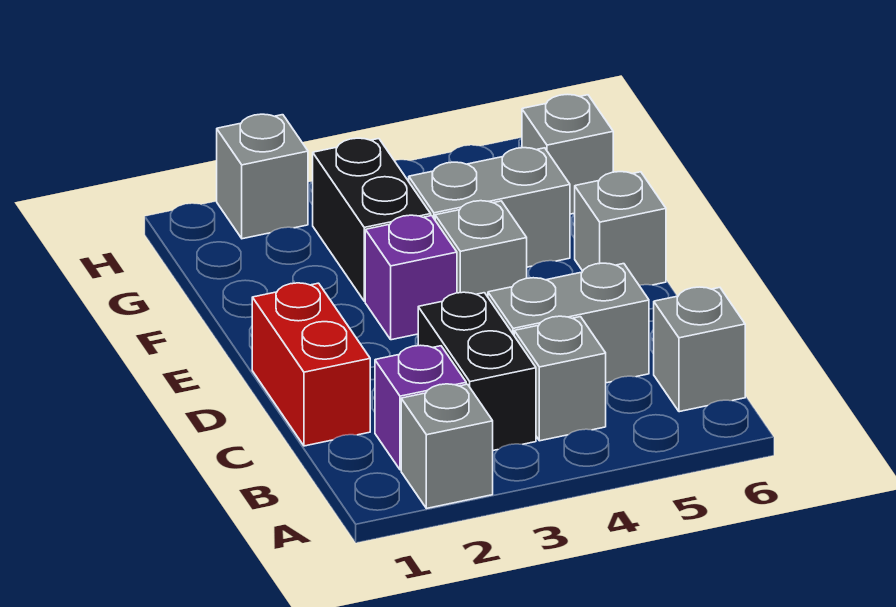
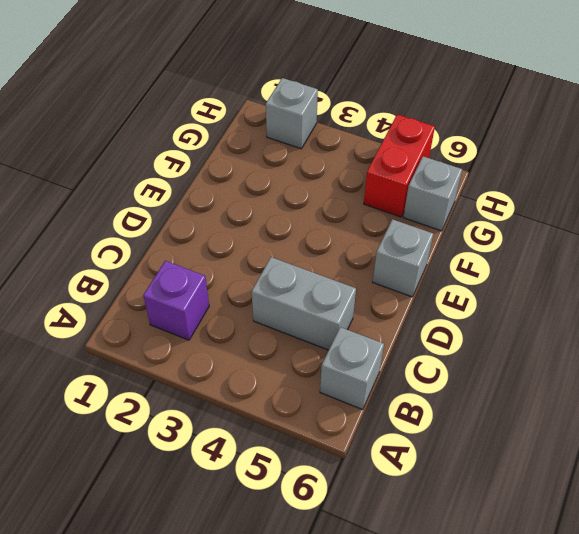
red brick G5:H5 level 1 -> red brick C1:D1 level 1
none -> grey brick A2 level 1
none -> black brick B3:C3 level 1
none -> grey brick B4 level 1

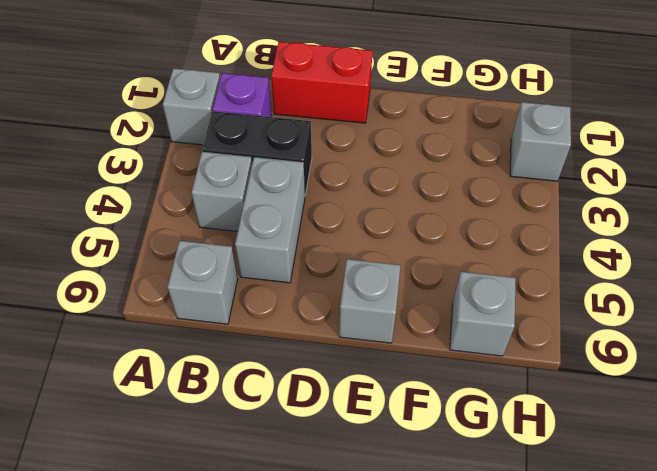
none -> purple brick E3 level 1
none -> grey brick E4 level 1
none -> black brick F3:G3 level 1

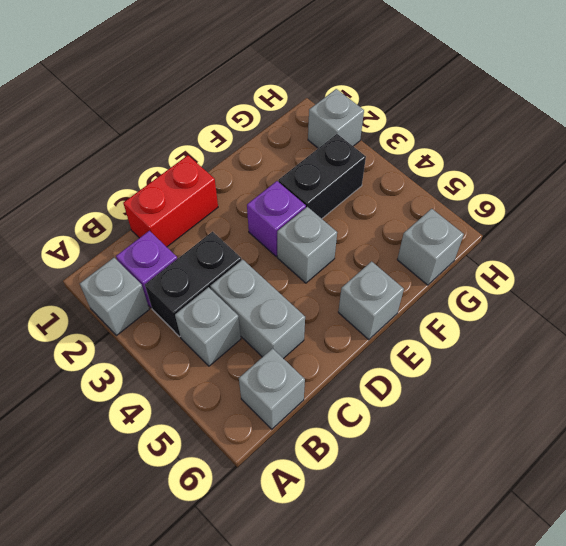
none -> grey brick F4:F5 level 1

